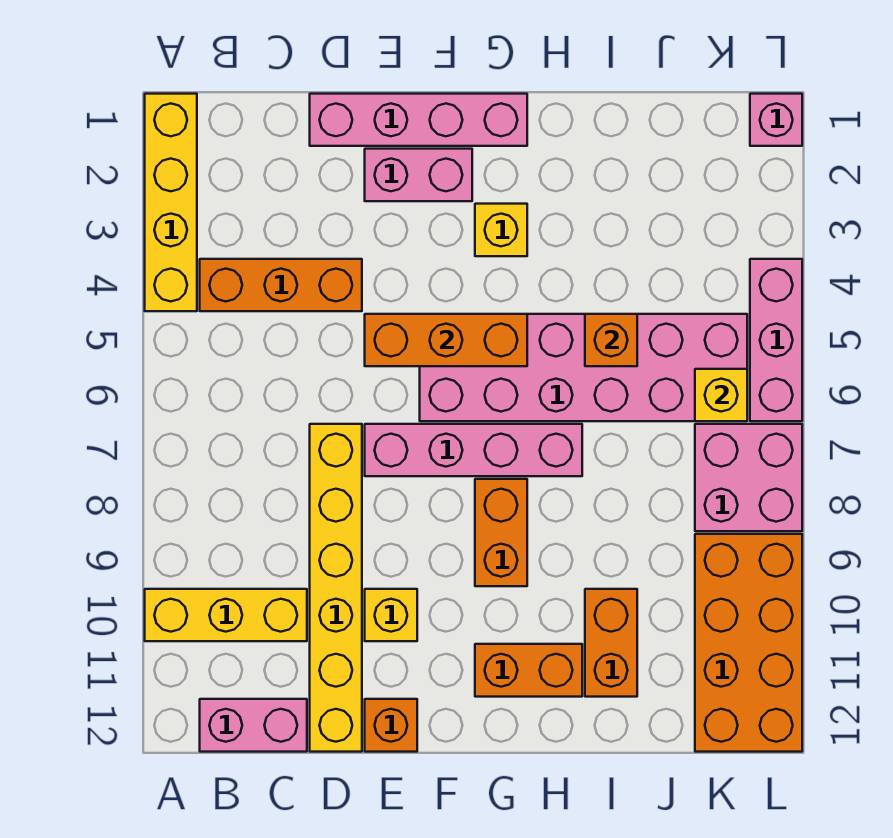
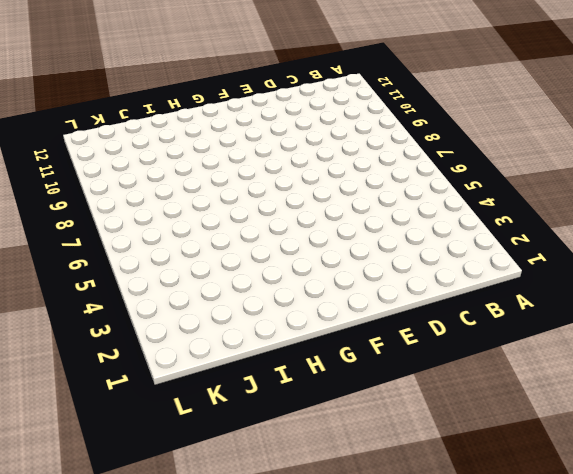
none -> yellow brick A1:A4 level 1
none -> yellow brick A10:C10 level 1
none -> orange brick B4:D4 level 1

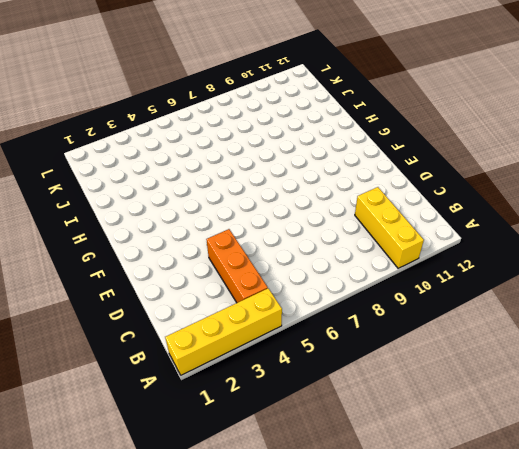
none -> pink brick B12:C12 level 1
none -> pink brick D1:G1 level 1
none -> yellow brick D7:D12 level 1

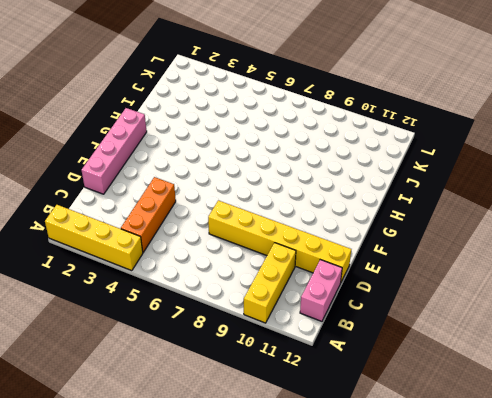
none -> pink brick E2:F2 level 1
none -> pink brick E7:H7 level 1
none -> yellow brick E10 level 1

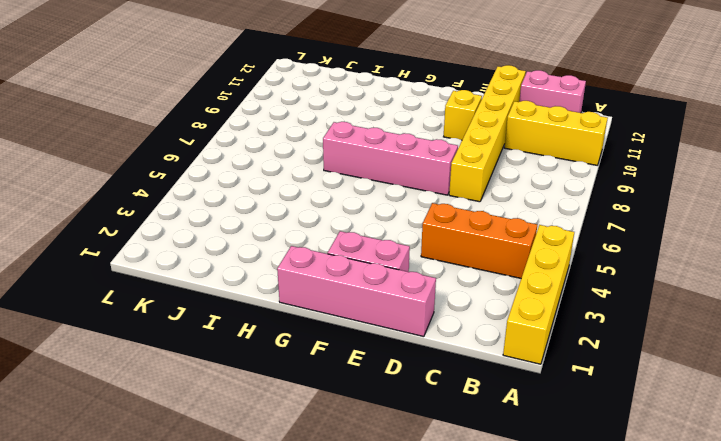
none -> orange brick E12 level 1
none -> pink brick F5:K6 level 1
none -> yellow brick G3 level 1

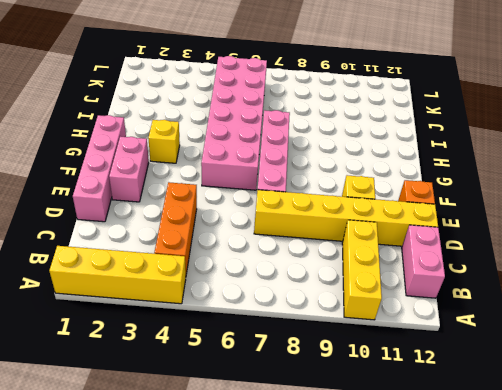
none -> orange brick G8:G9 level 1
none -> orange brick G11:H11 level 1
none -> orange brick I10:I11 level 1

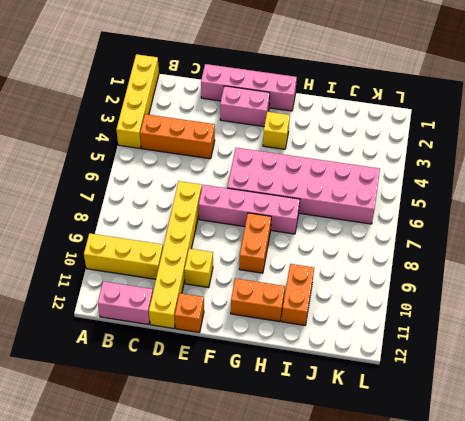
none -> pink brick K7:L8 level 1
none -> orange brick K9:L12 level 1
none -> pink brick L1 level 1

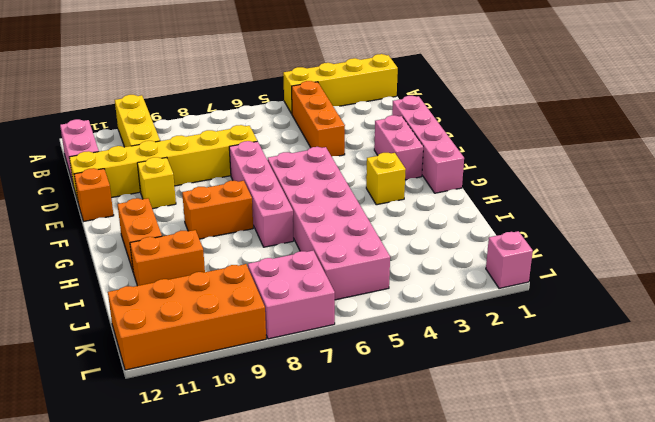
none -> pink brick L4:L6 level 1
none -> orange brick E5:G5 level 2
none -> orange brick I5 level 2

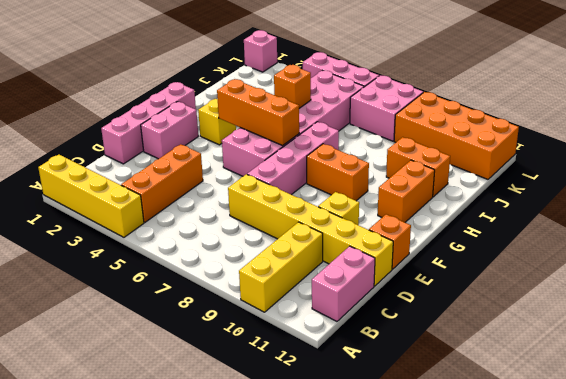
orange brick G4:G6 level 2 -> orange brick E5:G5 level 2
none -> yellow brick K6 level 2

